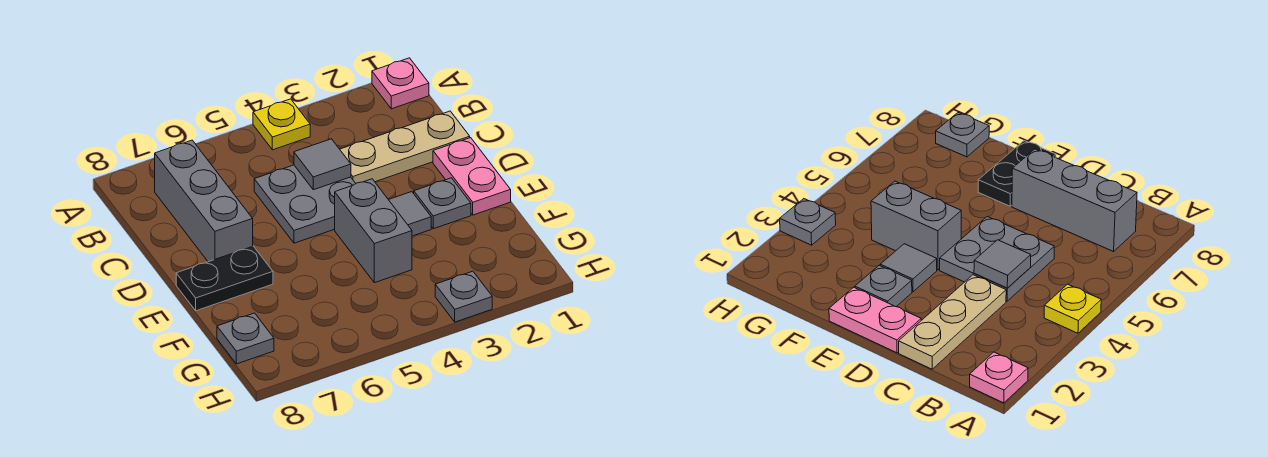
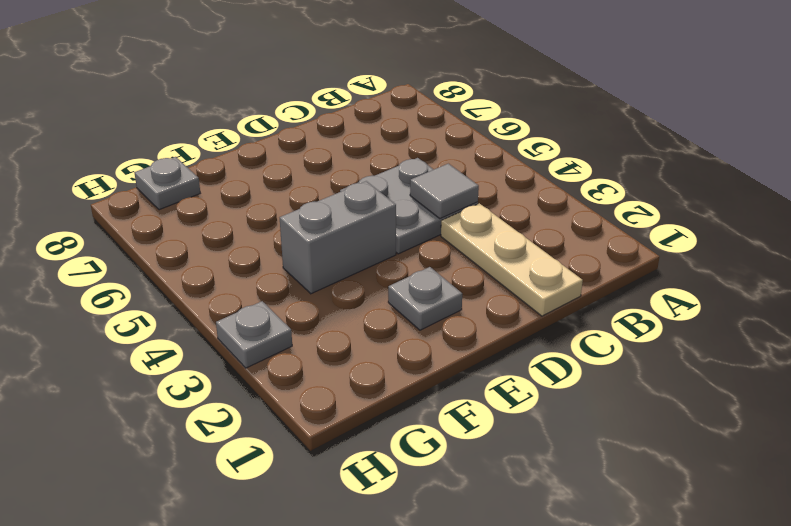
none -> pink plate A1 level 1
none -> yellow plate A4 level 1
none -> grey brick B7:D7 level 1

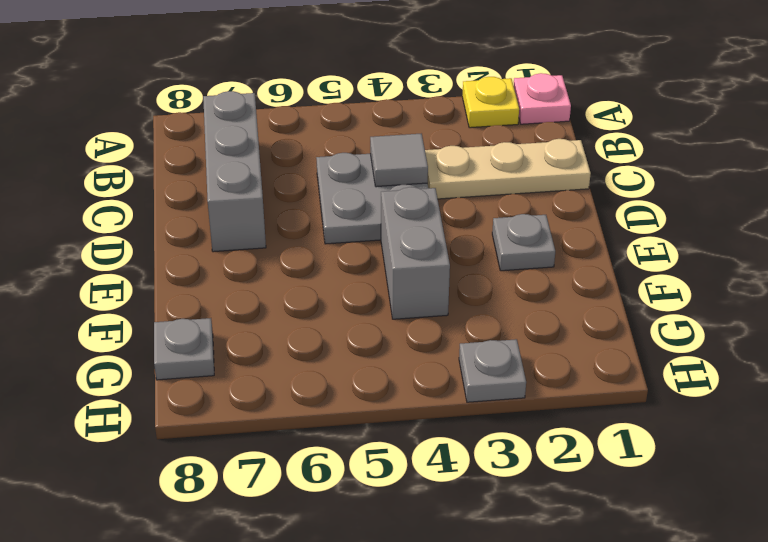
yellow plate A2 level 1 -> yellow plate A4 level 1
none -> pink plate D1:E1 level 1
none -> grey tile E3 level 1
none -> black plate E7:E8 level 1

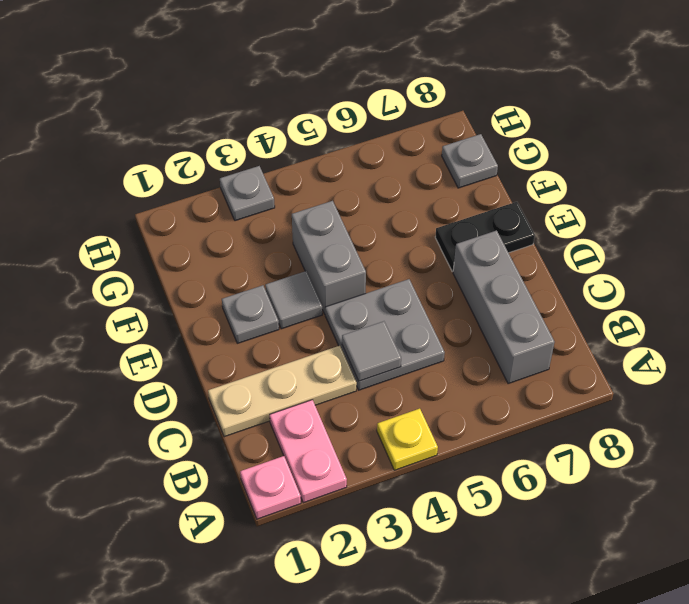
pink plate A2:B2 level 1 -> pink plate D1:E1 level 1

